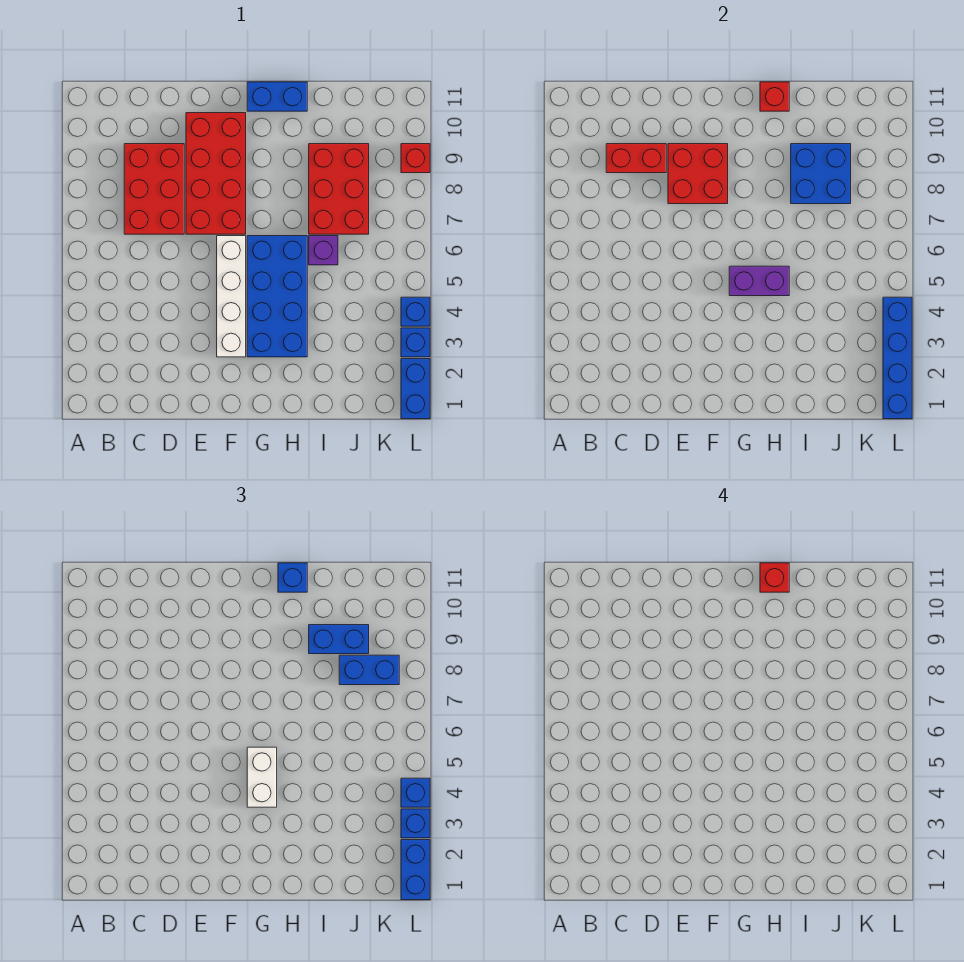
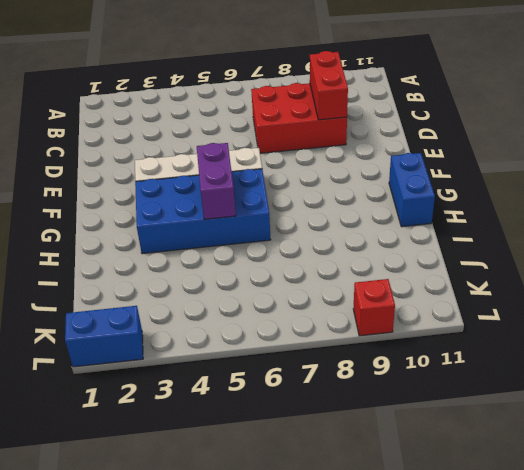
none -> red brick E7:F10 level 1
none -> purple brick I6 level 1
none -> red brick I7:J9 level 1

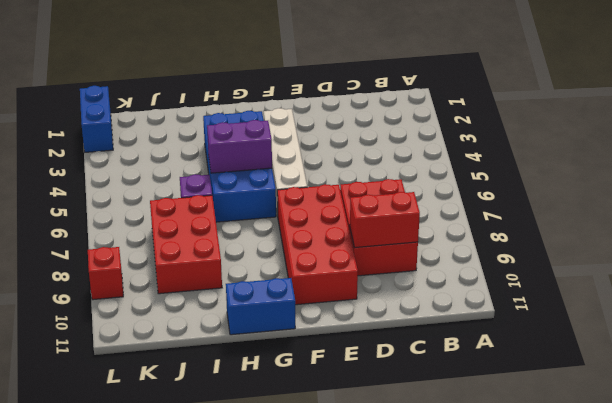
none -> blue brick L3 level 1
none -> blue brick L4 level 1
none -> red brick E8:F9 level 2

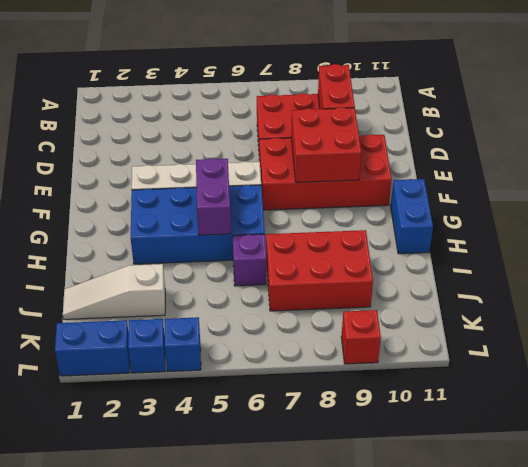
white slope J1:J3 level 1 top 3 -> none
none -> red brick H11 level 2
none -> blue brick I8:J9 level 2
none -> blue brick L1:L4 level 2

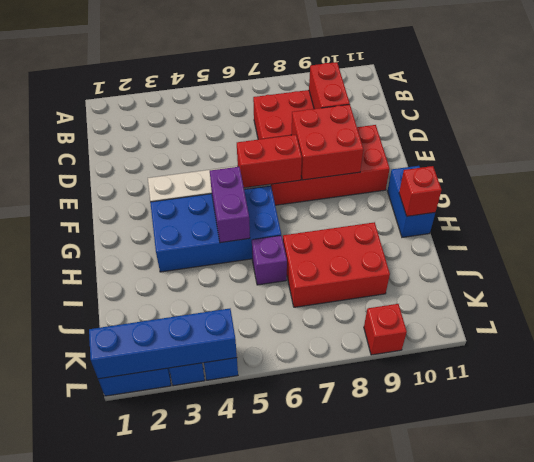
red brick F6:F7 level 2 -> none
none -> blue brick I8:J9 level 2
none -> white brick G4:G5 level 3
none -> blue brick H11 level 3

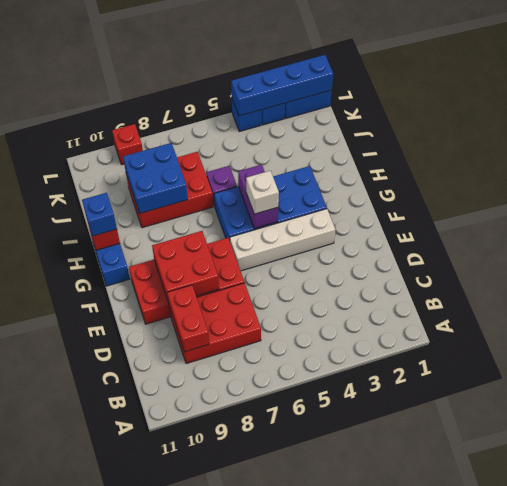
white brick G5 level 3 -> white brick G4:G5 level 3
none -> blue brick I9:J9 level 3
none -> blue brick J8:K8 level 3
none -> blue brick L1:L2 level 3

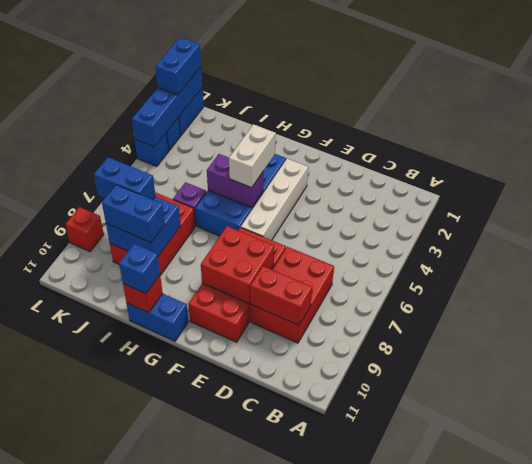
none -> blue brick L3 level 3
none -> blue brick L4 level 3
none -> red brick H11 level 4

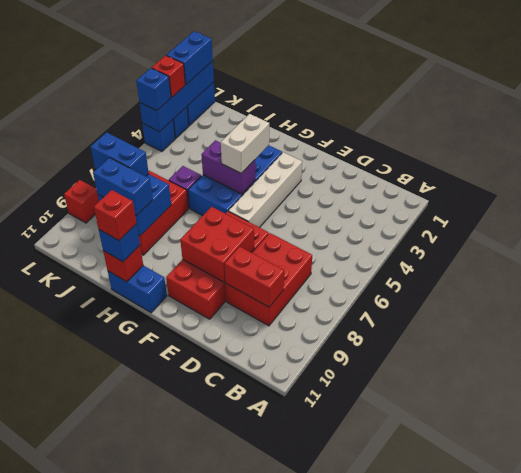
red brick L3 level 3 -> blue brick L3 level 3

